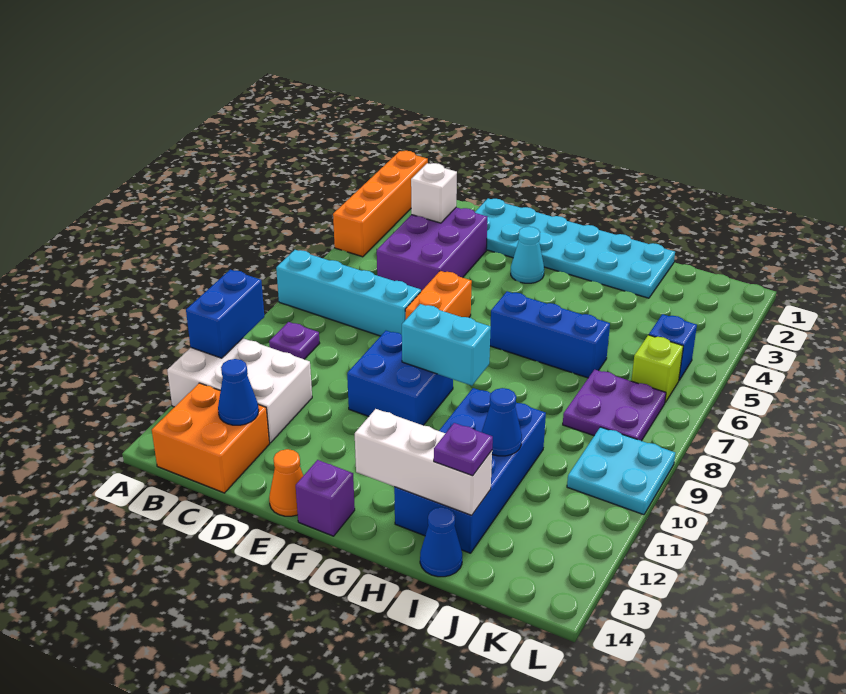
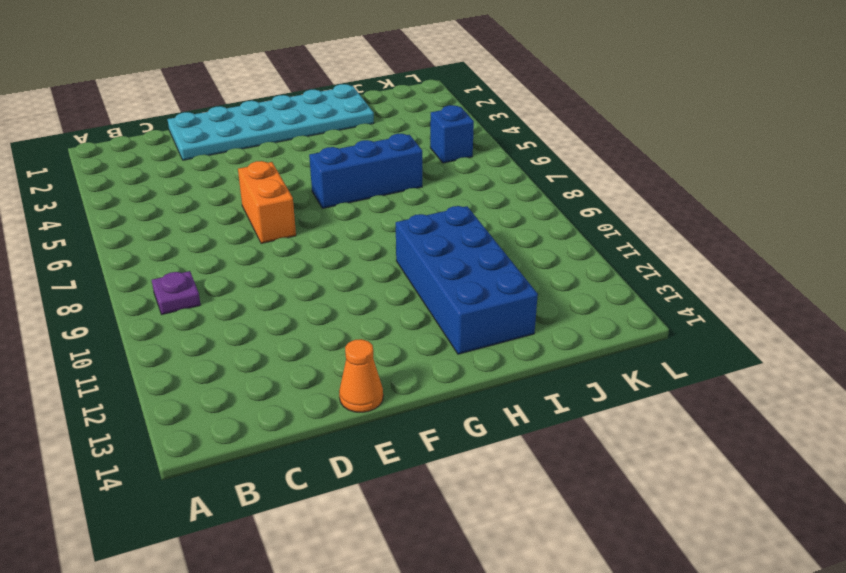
none -> orange brick A1:A4 level 1
none -> cyan brick A7:D7 level 1
none -> white brick A11:C12 level 1

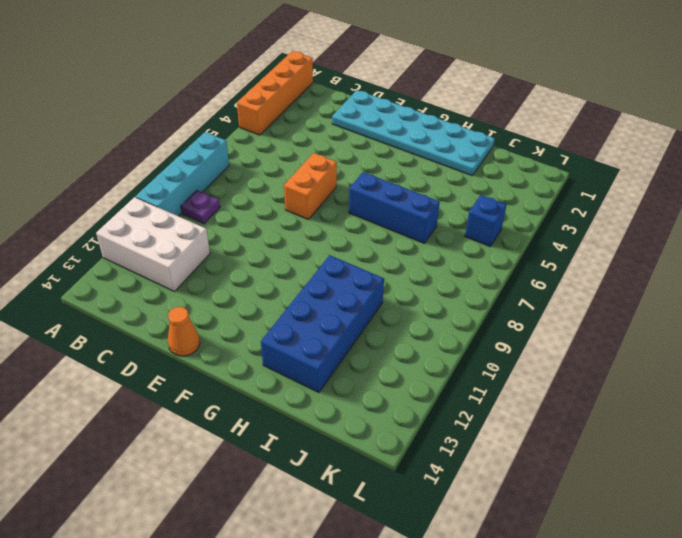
cyan brick A7:A10 level 1 -> cyan brick A7:D7 level 1
none -> orange brick B13:C14 level 1
none -> purple brick C3:D5 level 1
none -> blue brick E9:F10 level 1

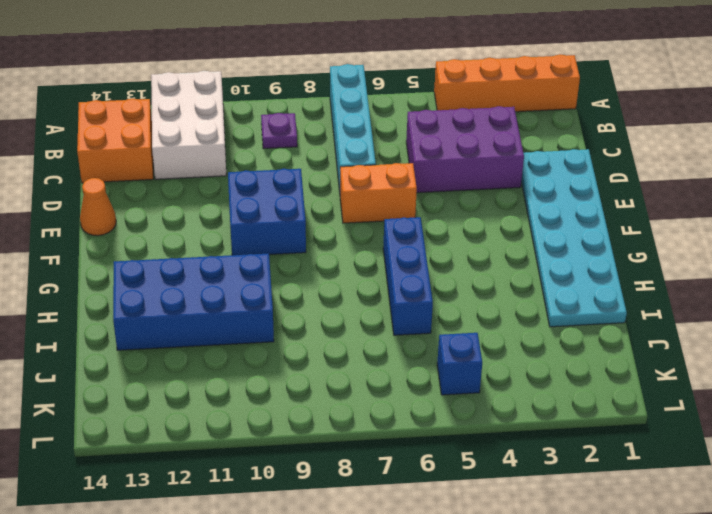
none -> cyan cone F3 level 1
none -> purple brick F14 level 1
none -> blue cone I14 level 1

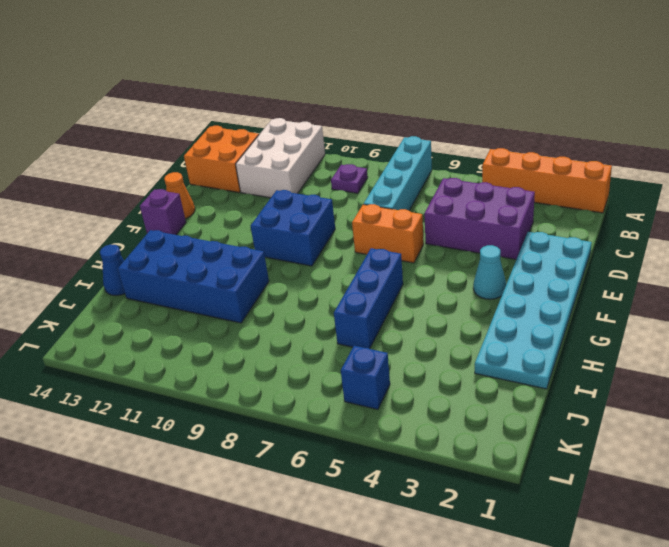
none -> purple plate J7:K8 level 1
none -> lime brick K6 level 1
none -> cyan plate K9:L10 level 1

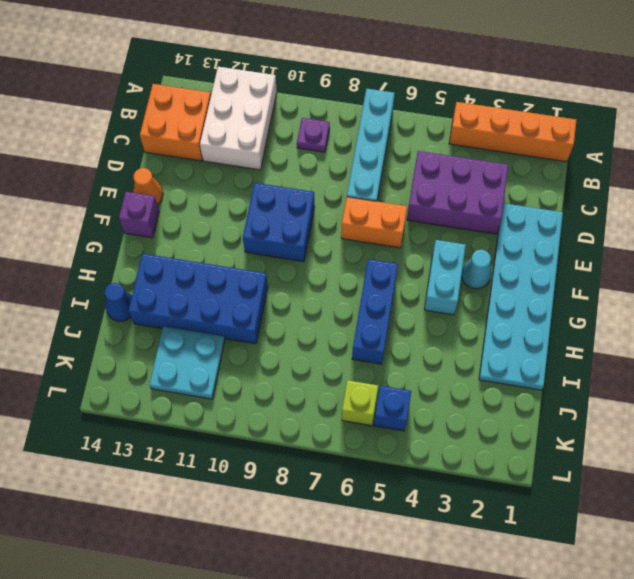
cyan brick F4:G4 level 1 -> cyan brick F9:G9 level 2
cyan plate J11:K12 level 1 -> cyan plate K9:L10 level 1
none -> purple plate J7:K8 level 1
none -> blue brick A10:A11 level 2
none -> white brick C3 level 2

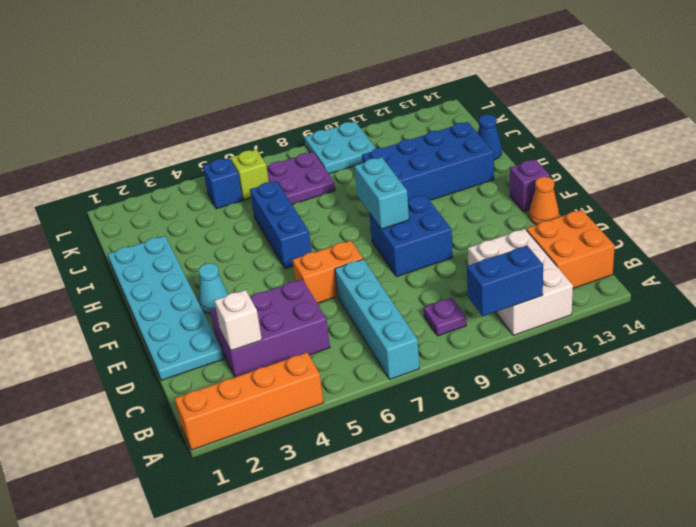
none -> blue cone C13 level 2
none -> white brick G13:I13 level 2
none -> blue cone I11 level 2

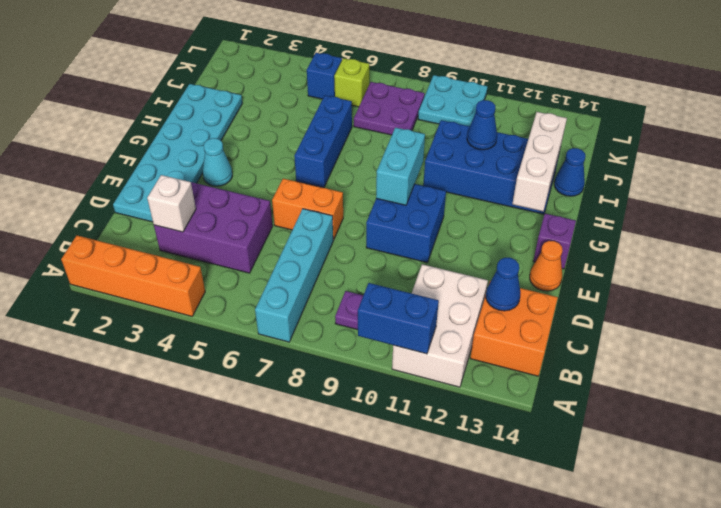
none -> purple plate I13 level 3

